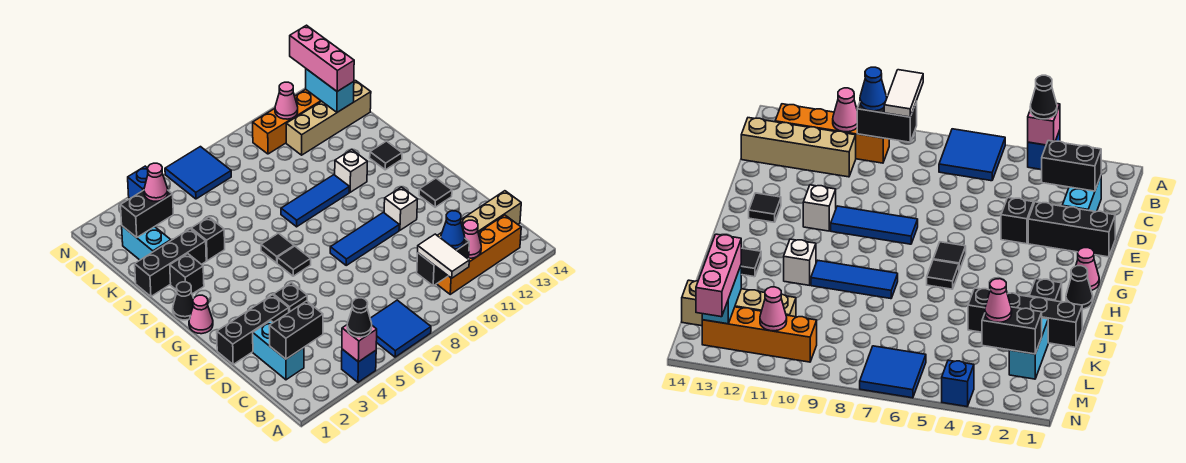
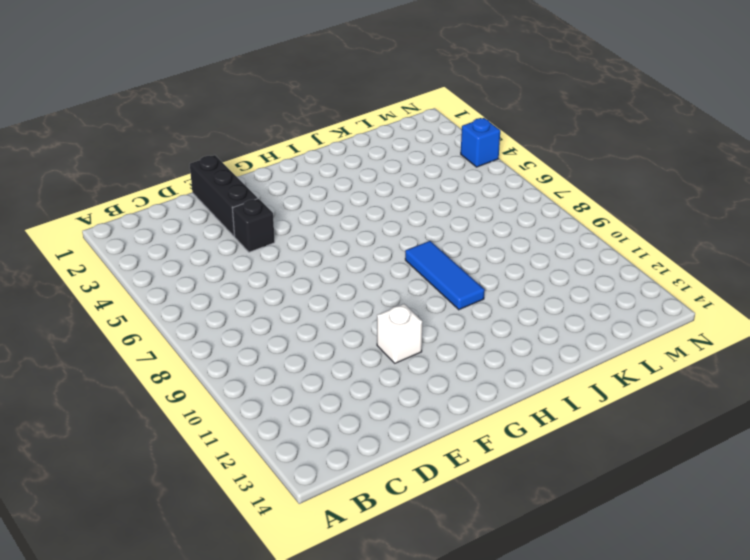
none -> blue brick A4 level 1
none -> blue tile A6:B7 level 1
none -> orange brick B10:B13 level 1
none -> cyan brick C2:D2 level 1

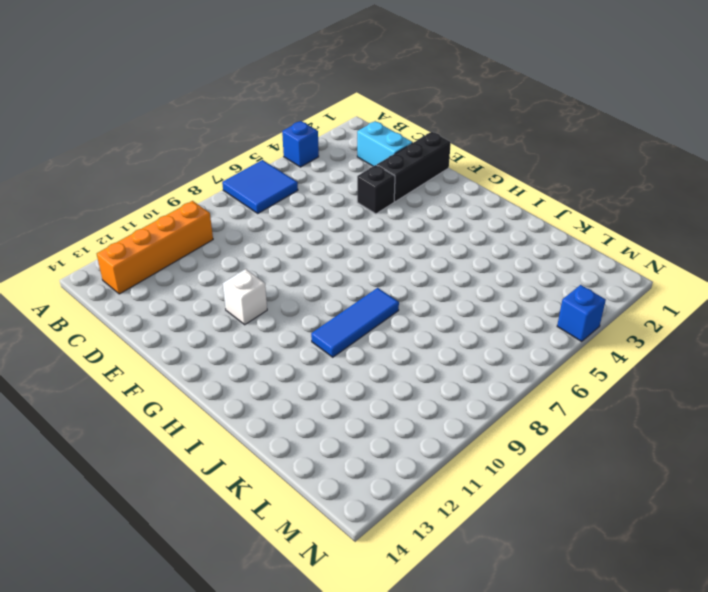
none -> tan brick C11:C14 level 1
none -> blue tile F8:F10 level 1
none -> black tile F13 level 1
none -> pink cone G1 level 1

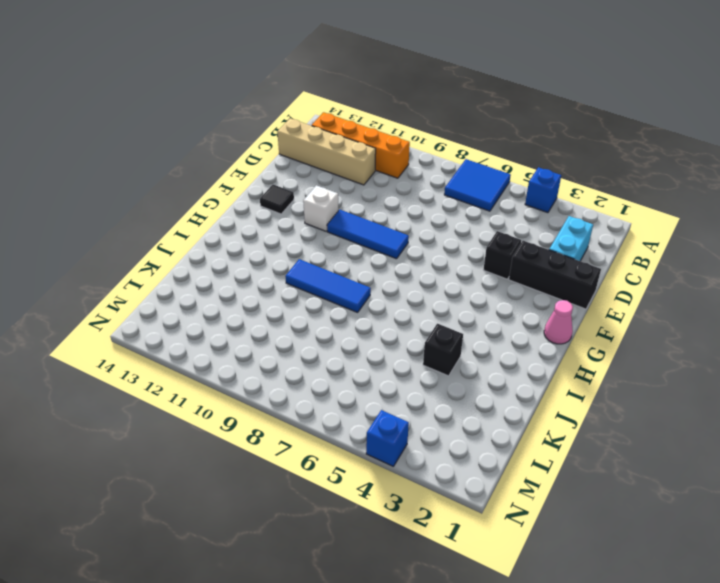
none -> black tile G6 level 1
none -> black cone H1 level 1
none -> black tile H6 level 1
none -> black brick I2 level 1

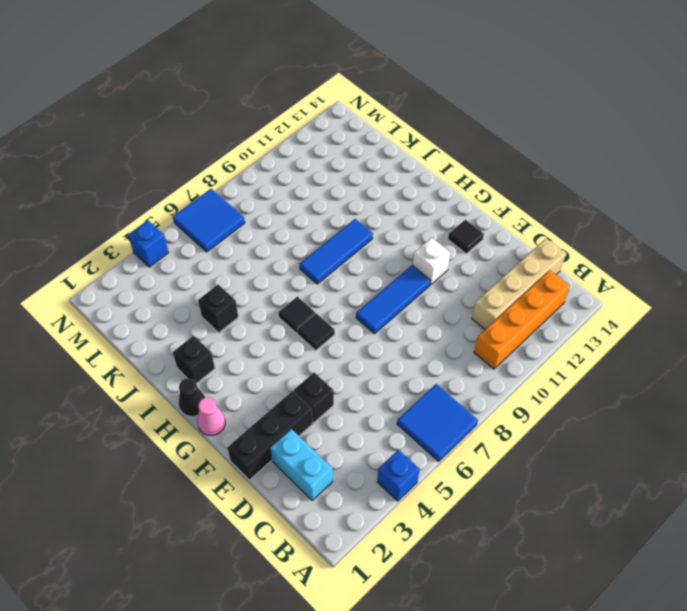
none -> white brick I11 level 1
none -> black tile I13 level 1
none -> black brick J1:J3 level 1
none -> cyan brick K2:L2 level 1

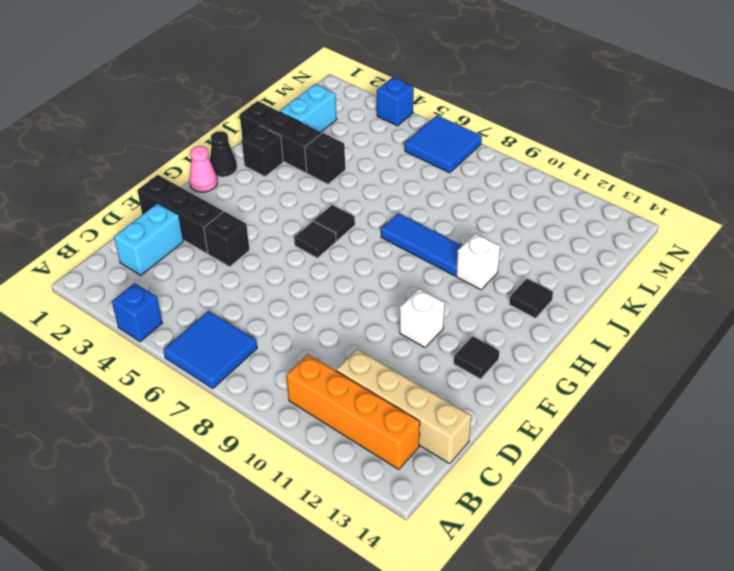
none -> blue tile F8:F10 level 1
none -> tan brick L11:L14 level 1
none -> orange brick M10:M13 level 1
none -> pink brick A4 level 2

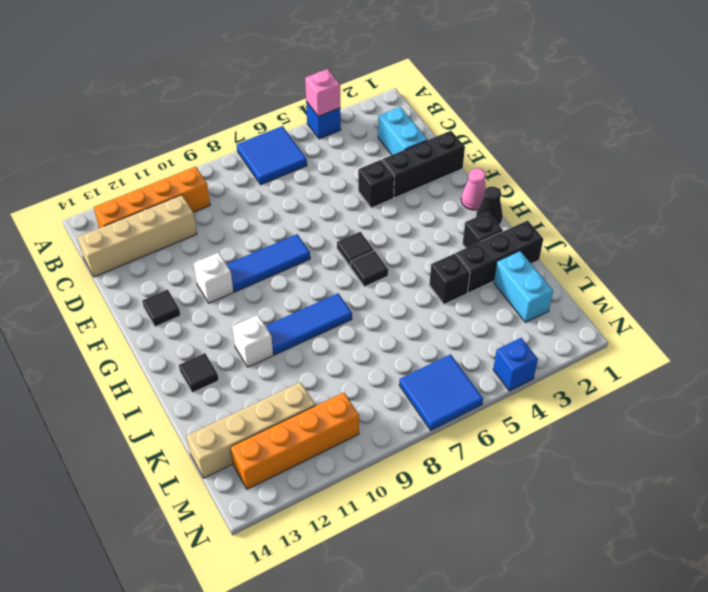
none -> black brick B9:B10 level 2
none -> pink cone B11 level 2
none -> black brick C2:C3 level 2
none -> black brick L2:L3 level 2

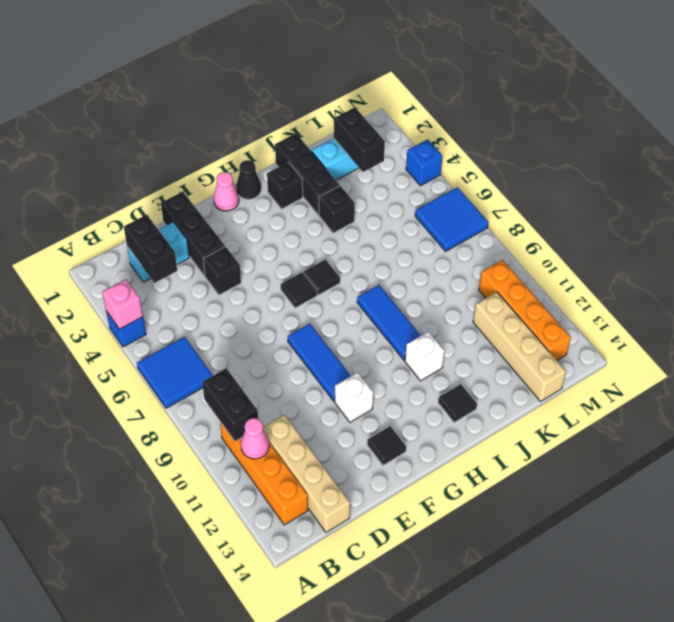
none -> cyan brick L13:M13 level 2
none -> pink cone M11 level 2
none -> black cone A4 level 3
none -> white tile A9:B9 level 3

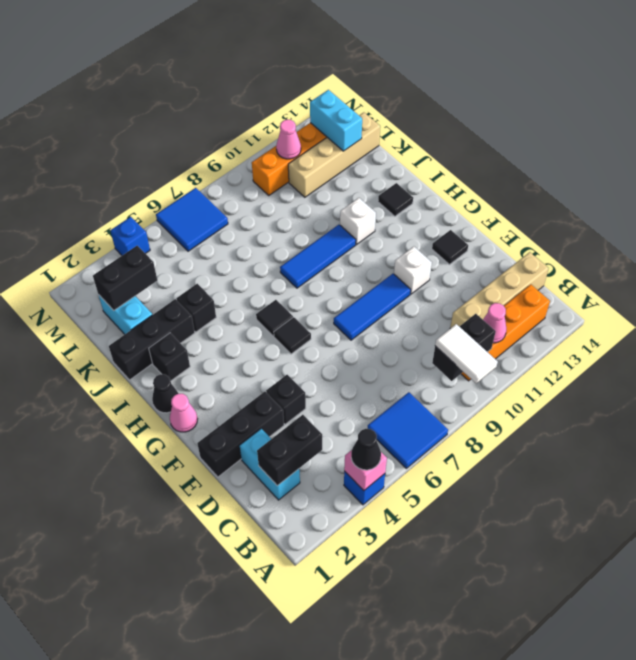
none -> blue cone B10 level 3
none -> pink cone L3 level 3
none -> pink brick L13:N13 level 3

